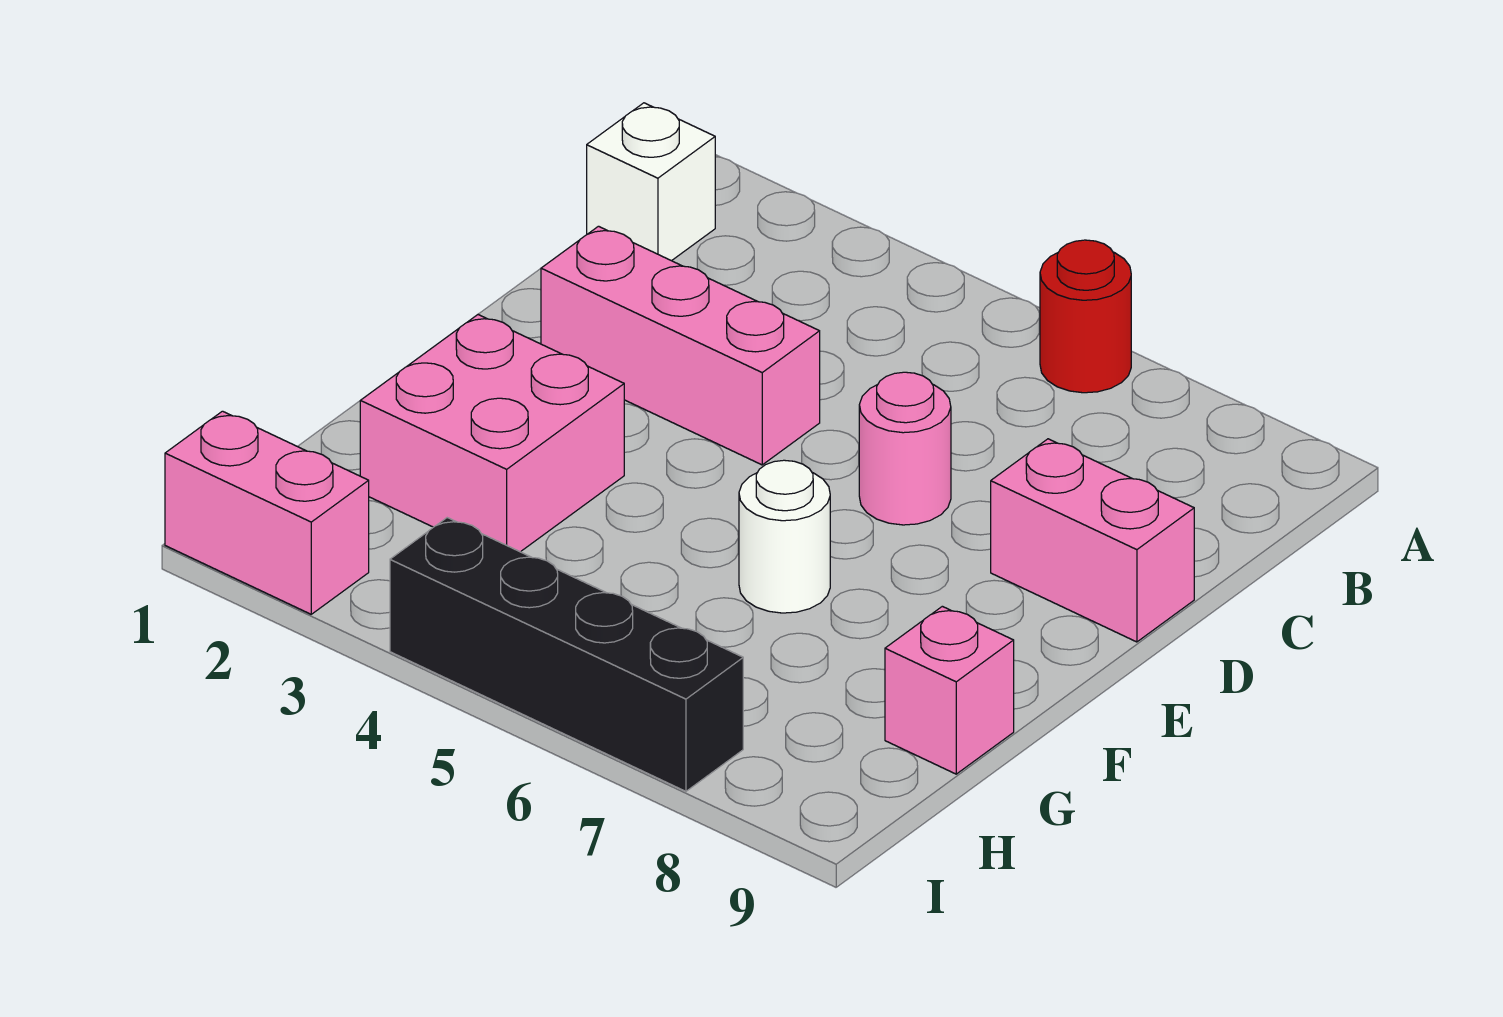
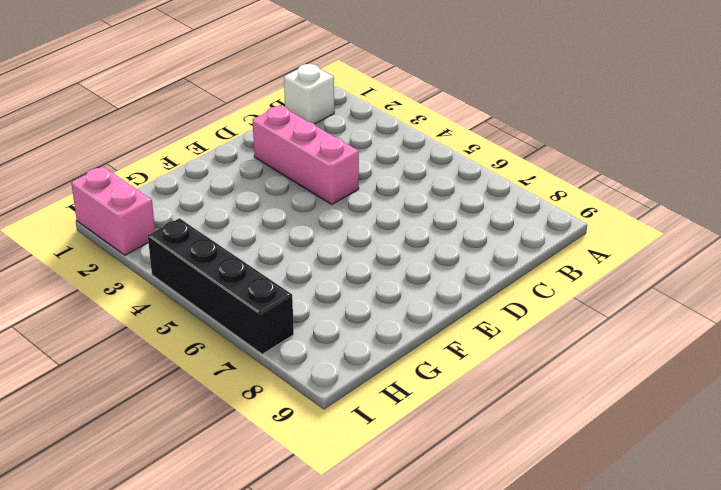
none -> red round brick A6 level 1
none -> pink round brick D6 level 1

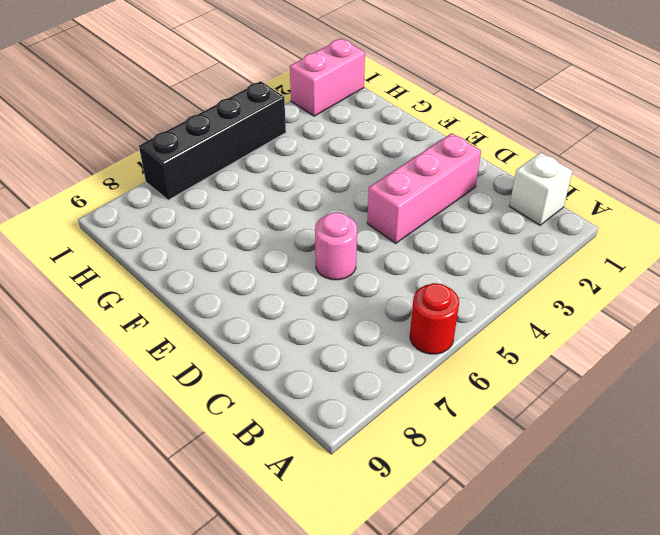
none -> pink brick D8:D9 level 1
none -> pink brick F2:G3 level 1

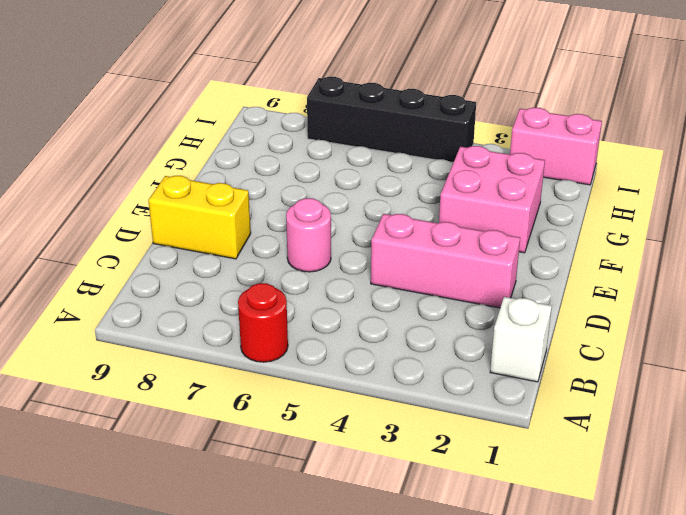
yellow brick D8:D9 level 1 -> pink brick D8:D9 level 1
none -> white round brick F6 level 1
none -> pink brick G9 level 1

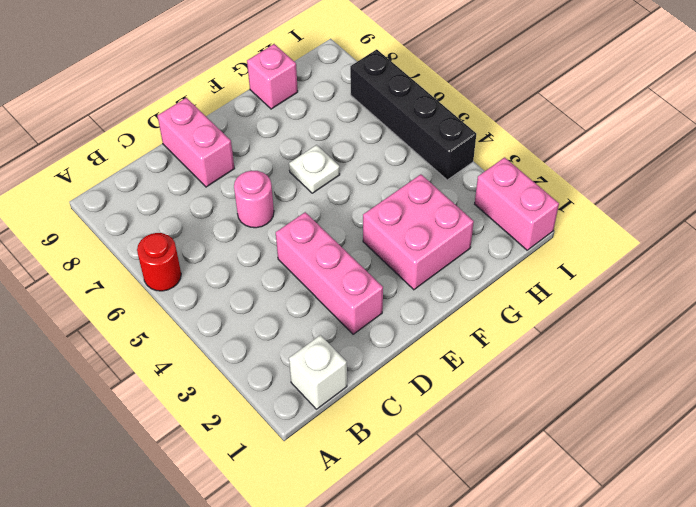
white plate F6 level 1 -> white round brick F6 level 1

